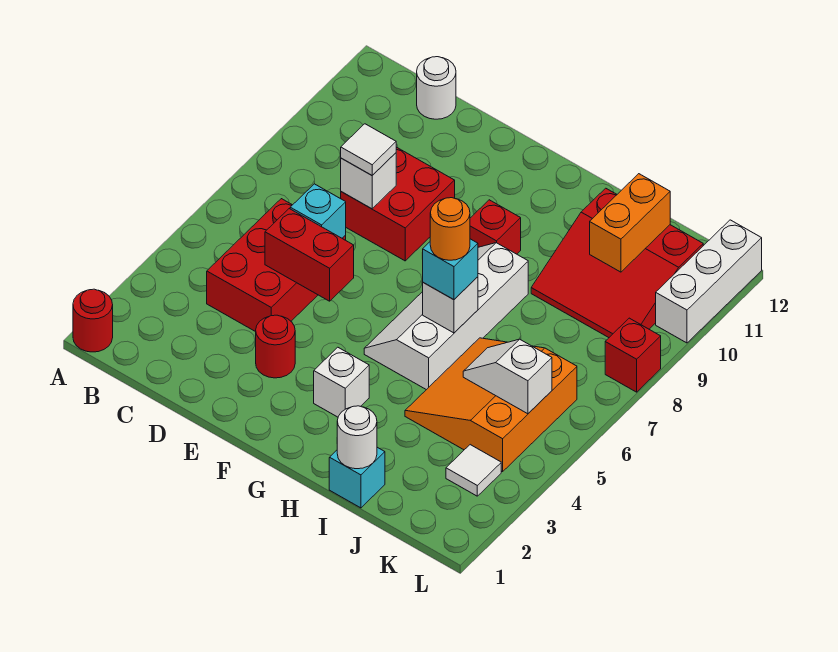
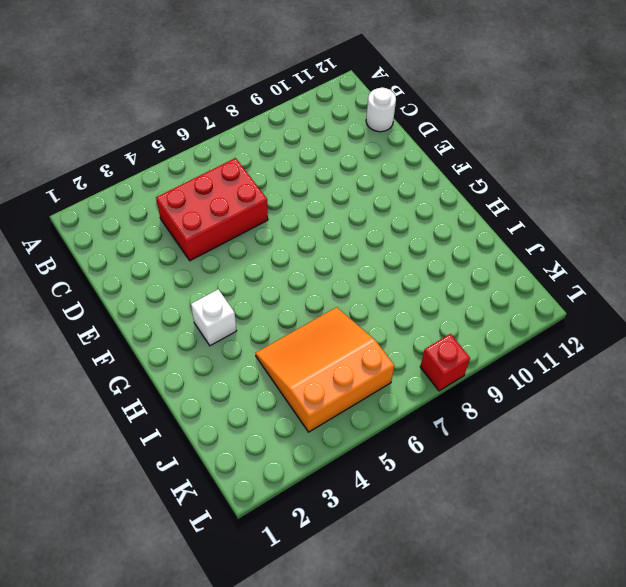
none -> red round brick A1 level 1
none -> red brick D8:E9 level 1
none -> red round brick E3 level 1

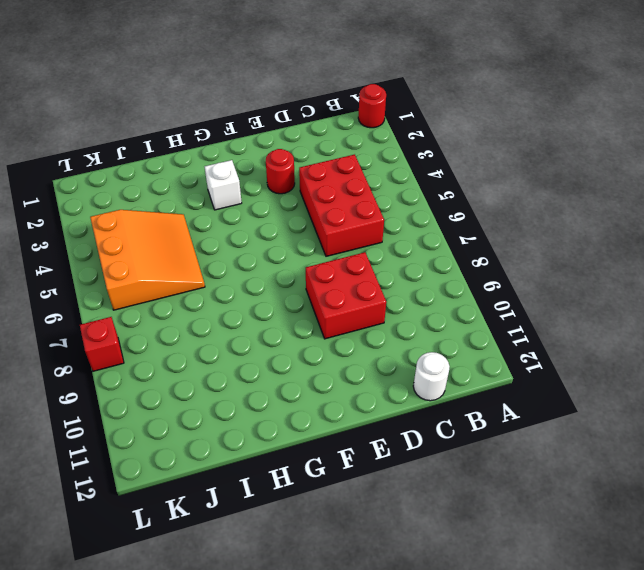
none -> white slope G5:H8 level 1 top H
none -> red brick G9 level 1
none -> cyan brick I1 level 1

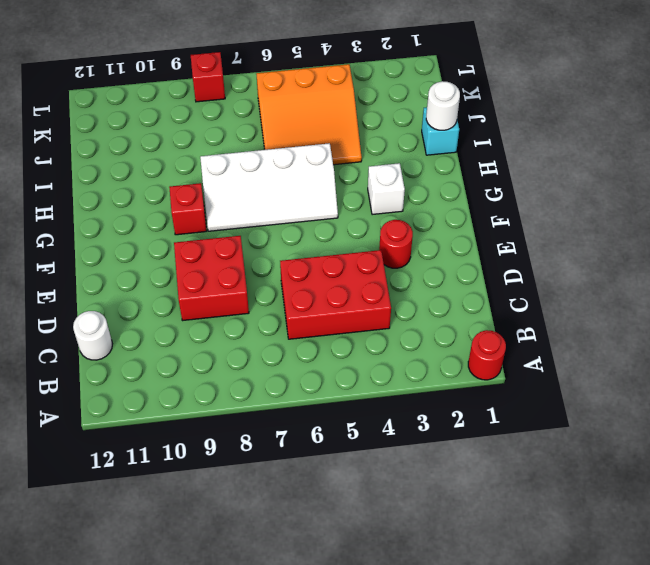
none -> red slope I9:K11 level 1 top 11
none -> white tile K3 level 1
none -> white brick L10:L12 level 1

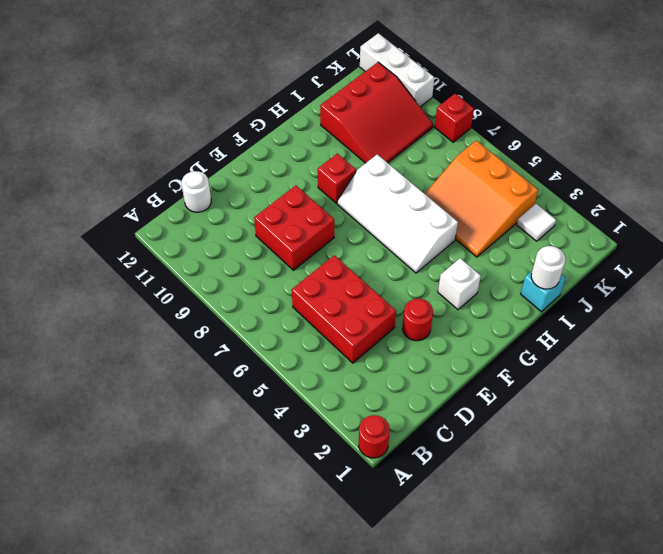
none -> red brick D5:E5 level 2
none -> cyan brick D6 level 2
none -> white brick D8 level 2

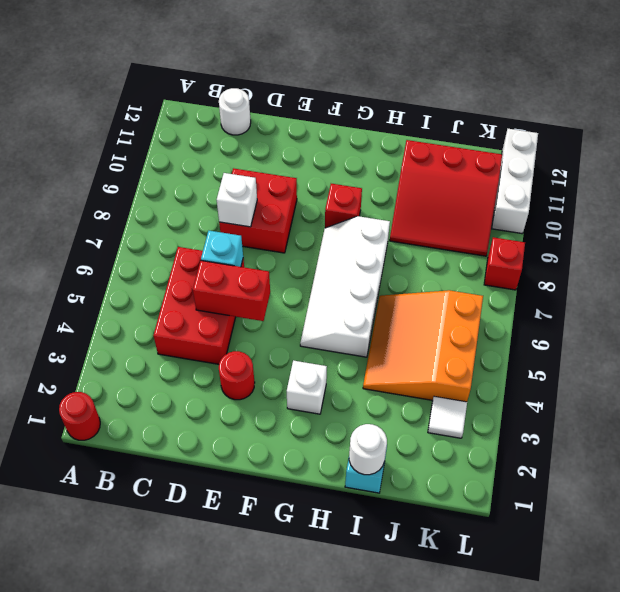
none -> white brick H6 level 2
none -> white slope J5:K5 level 2 top K
none -> orange brick J10:J11 level 2

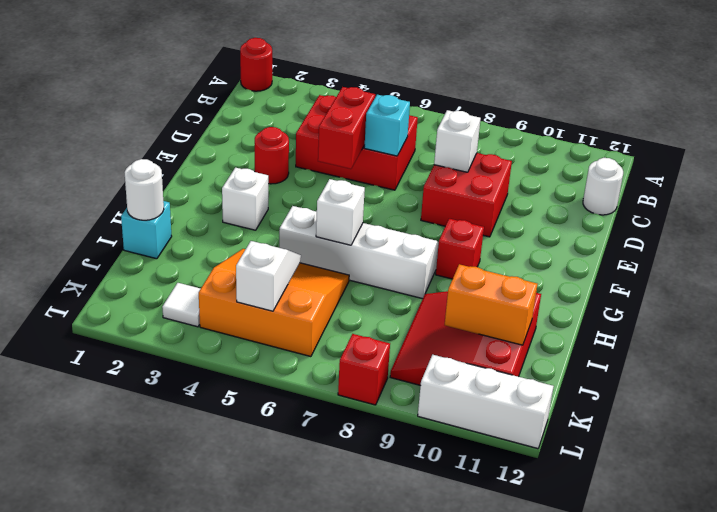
none -> white tile D8 level 3
none -> cyan brick H6 level 3
none -> orange round brick H6 level 4

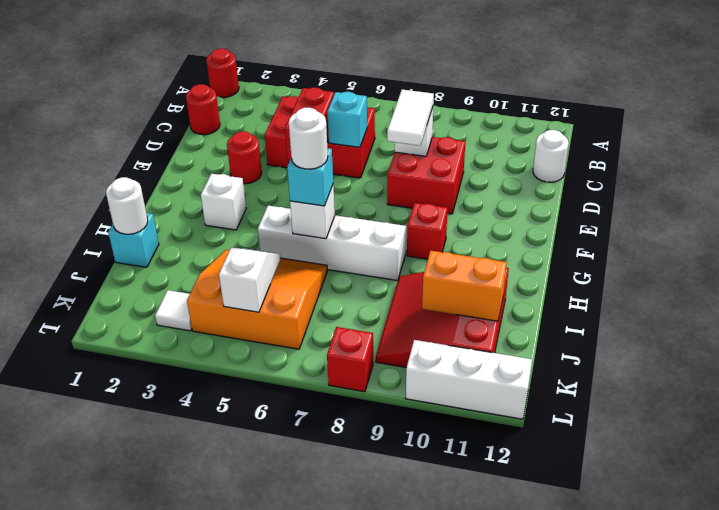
red round brick C1 level 1 -> none
white tile D8:E8 level 3 -> white tile D8 level 3
white round brick H6 level 4 -> orange round brick H6 level 4

